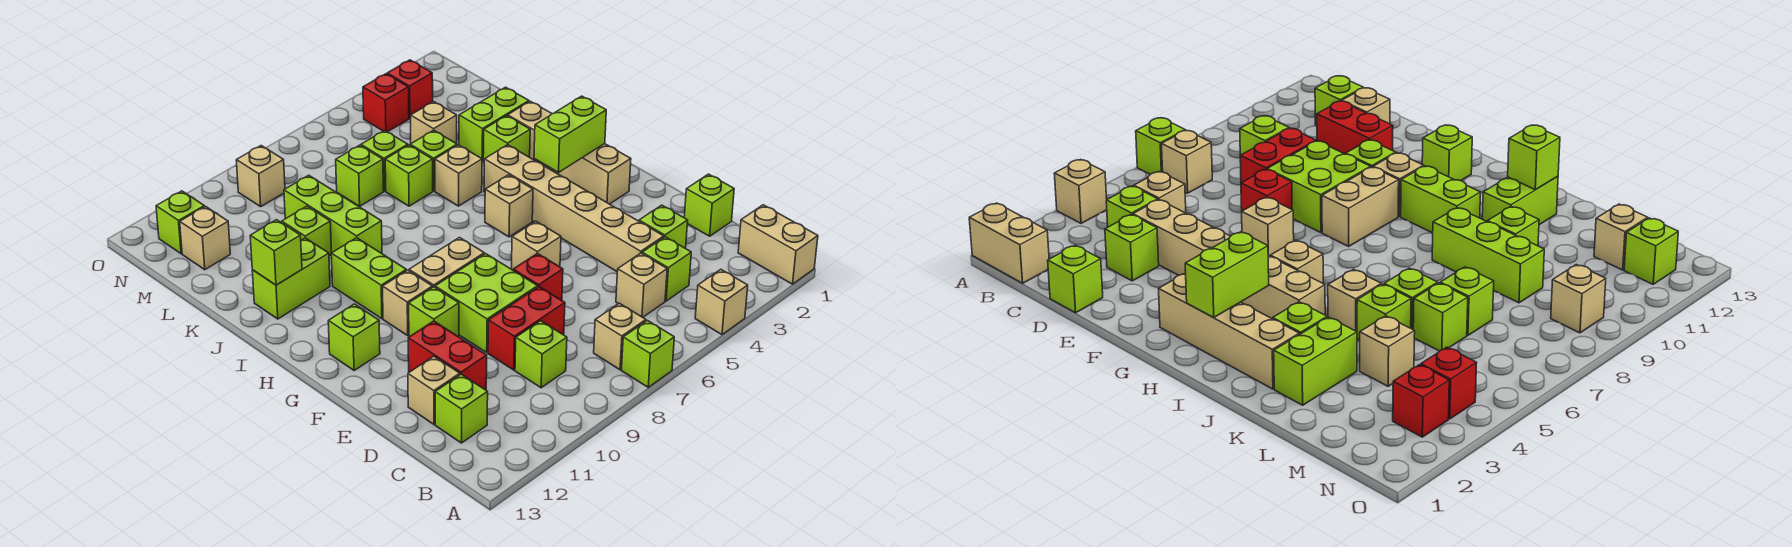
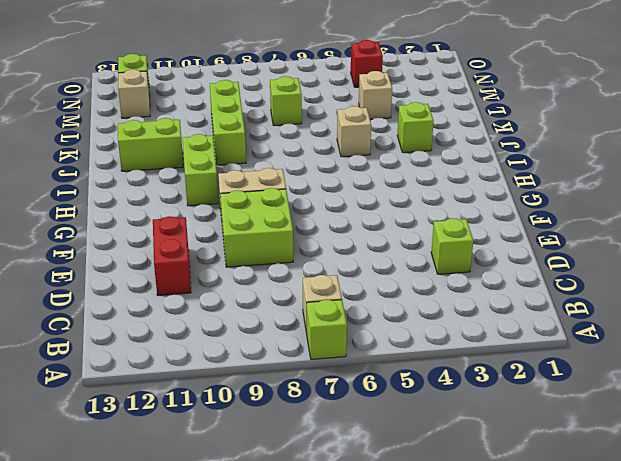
none -> tan brick A1:B1 level 1
none -> tan brick A4 level 1
none -> lime brick C4 level 1
none -> tan brick C5 level 1

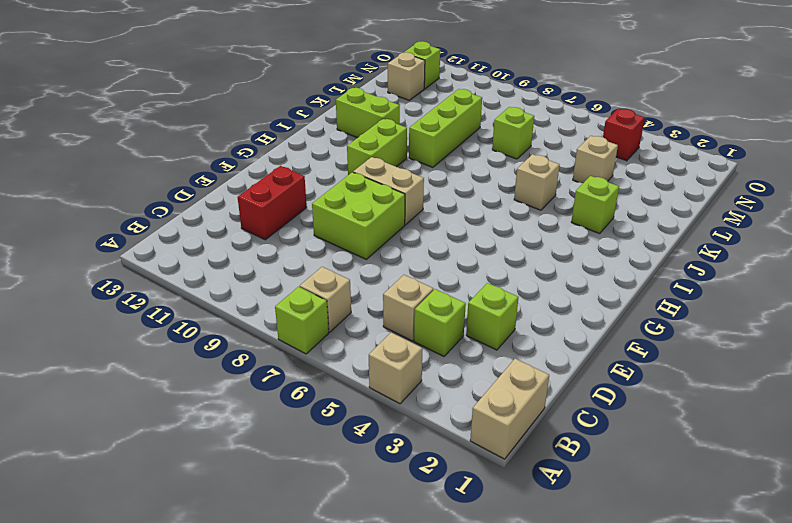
none -> lime brick C9 level 1
none -> lime brick C12 level 1
none -> lime brick D1 level 1
none -> tan brick D4:I4 level 1

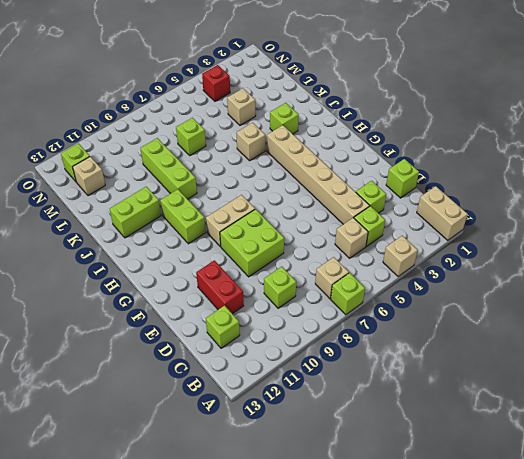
none -> red brick D8:D9 level 1
none -> tan brick D12 level 1
none -> red brick E7 level 1
none -> tan brick F6 level 1

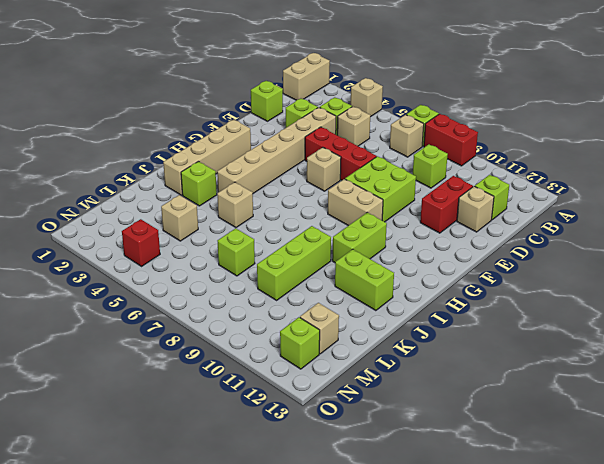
red brick A8:A9 level 1 -> red brick D8:D9 level 1
red brick E5:E7 level 1 -> red brick E7 level 1
none -> lime brick F10 level 1
none -> tan brick G10 level 1
none -> lime brick G12 level 1
none -> tan brick H5 level 1

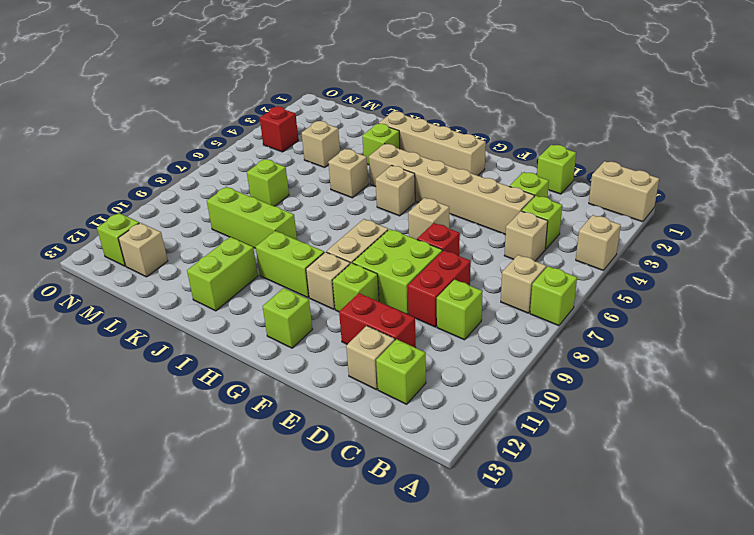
none -> lime brick K2:K3 level 1
none -> lime brick K5 level 1
none -> lime brick K6 level 1
none -> lime brick K10 level 1

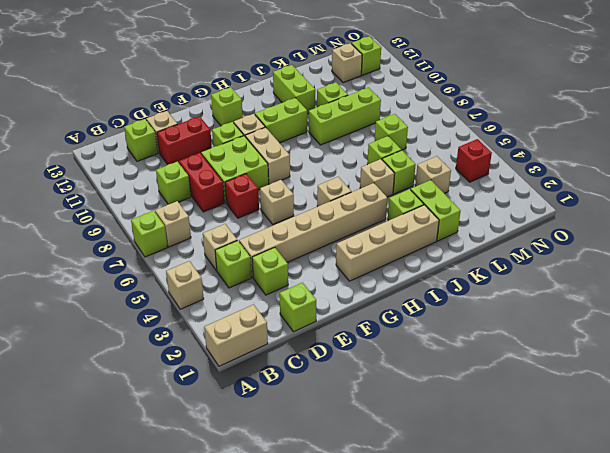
none -> lime brick L6 level 1
none -> red brick N3 level 1
none -> tan brick N9 level 1
none -> lime brick H2:H3 level 2

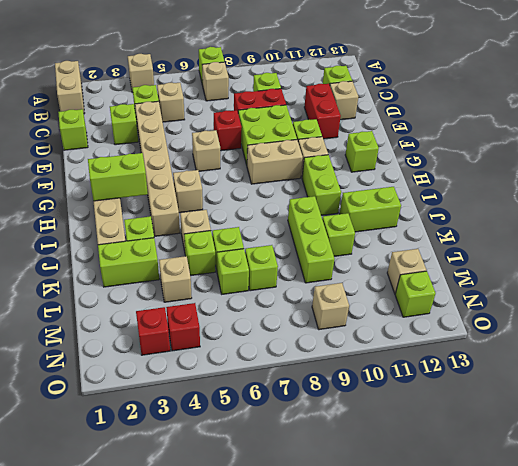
none -> lime brick J12 level 2

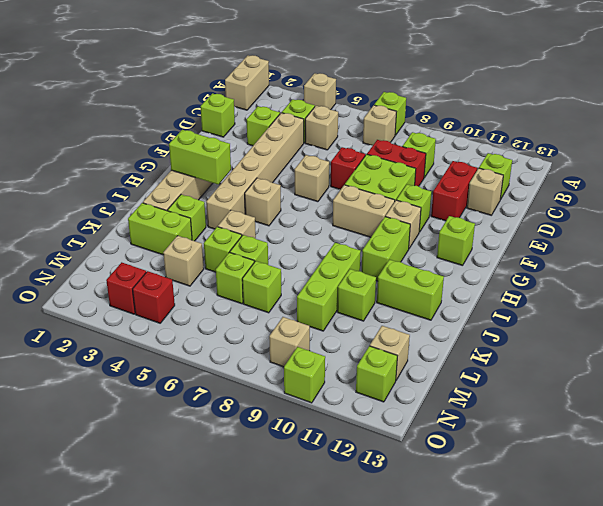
lime brick O10 level 1 -> lime brick J12 level 2

